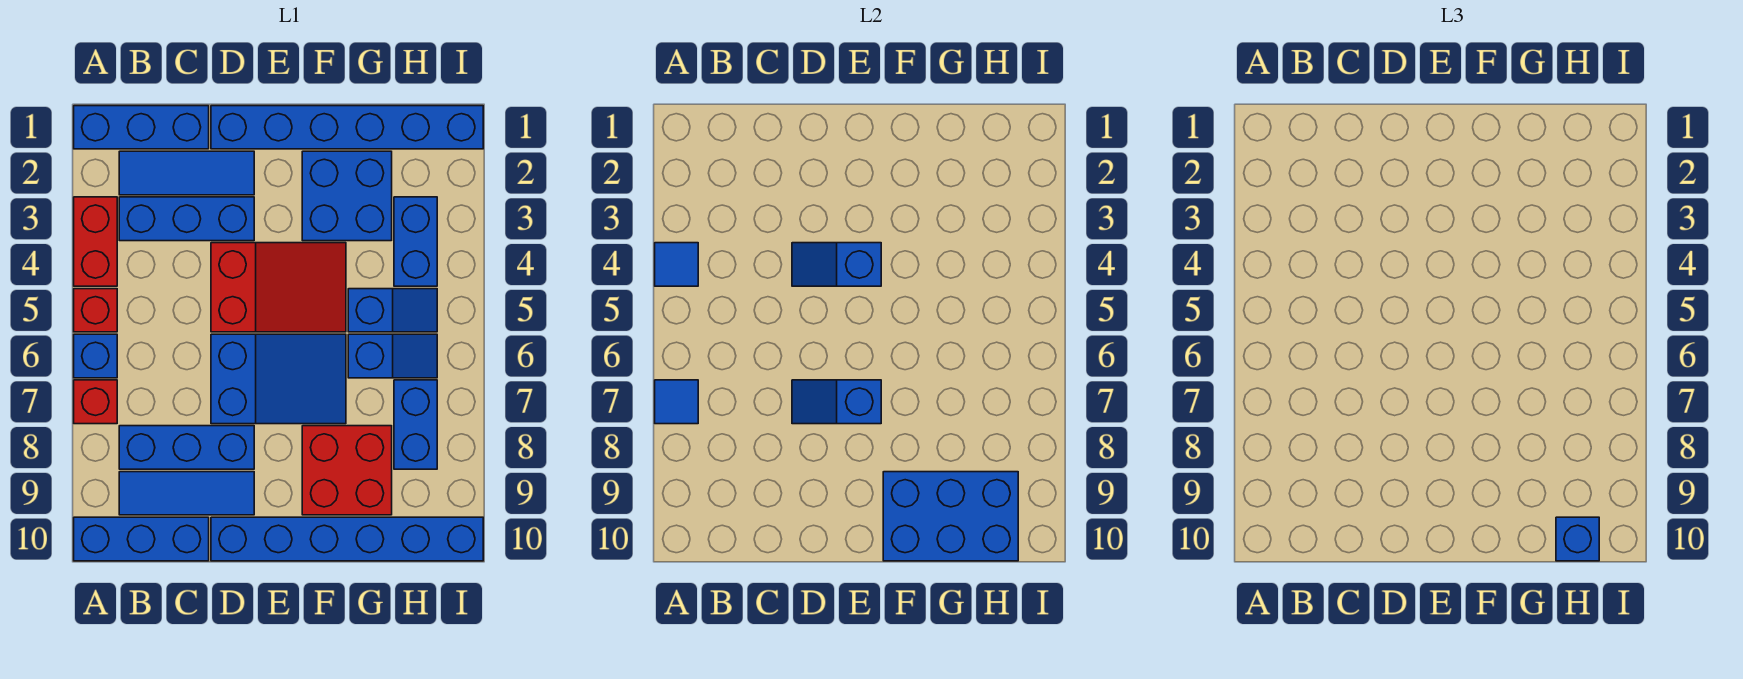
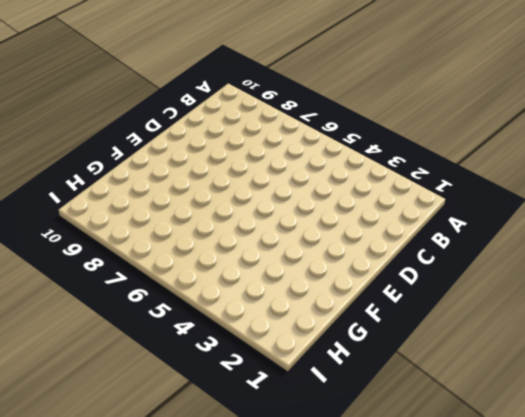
none -> blue brick A1:C1 level 1
none -> red brick A3:A4 level 1
none -> red brick A5 level 1

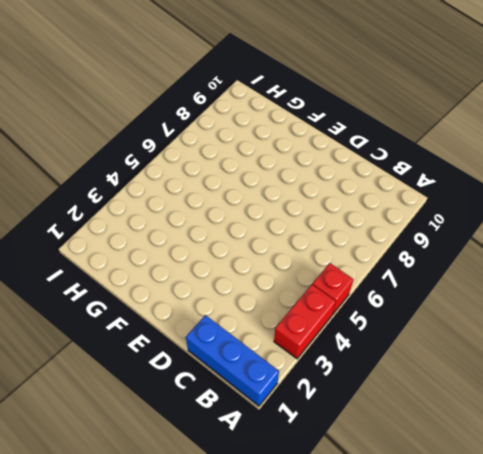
none -> blue brick A6 level 1
none -> red brick A7 level 1
none -> blue brick A10:C10 level 1

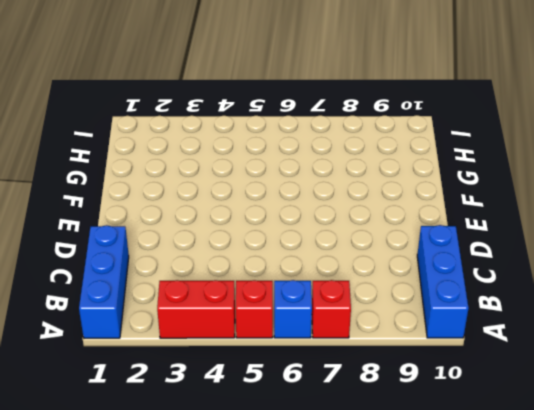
none -> blue tile B2:D2 level 1
none -> blue brick B3:D3 level 1
none -> blue brick B8:D8 level 1

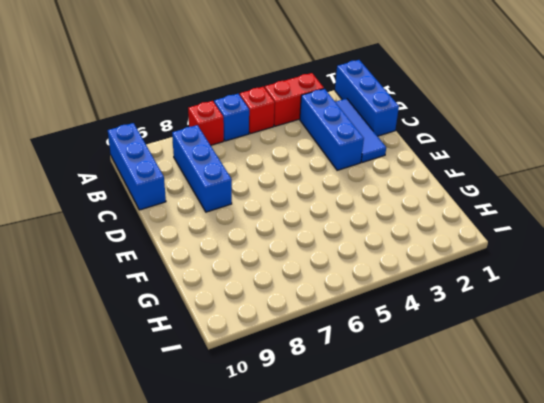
none -> blue tile B9:D9 level 1
none -> blue brick D1:I1 level 1
none -> red slope D4:F5 level 1 top D

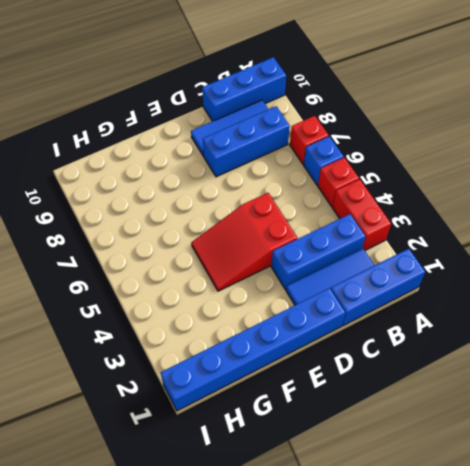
none -> blue slope D6:F7 level 1 top D
none -> blue brick D10:I10 level 1
none -> blue brick F2:G3 level 1

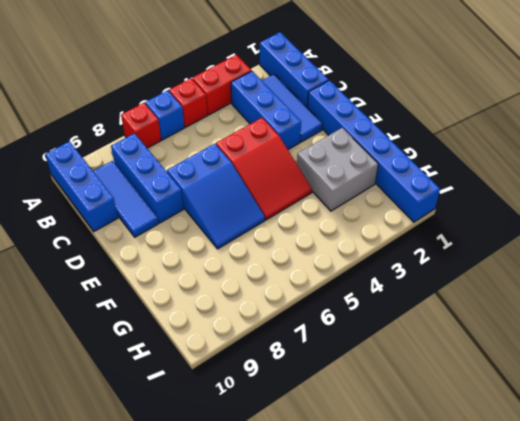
grey brick F2:G3 level 1 -> blue brick F2:G3 level 1
none -> blue brick D10:I10 level 1
none -> red brick F8:G9 level 1
none -> blue slope G5:H5 level 1 top G

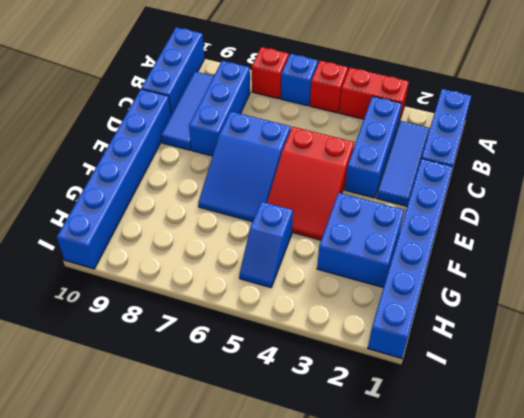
none -> red brick F8:G9 level 1
none -> blue slope G6:H6 level 1 top G
none -> blue brick H3:H4 level 1

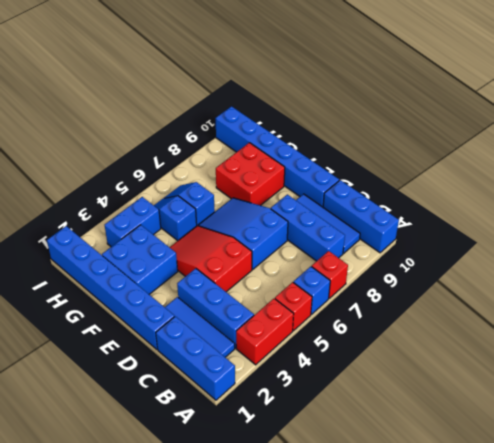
none -> blue brick H7:H8 level 1
none -> blue tile A4 level 2
none -> blue tile A7 level 2

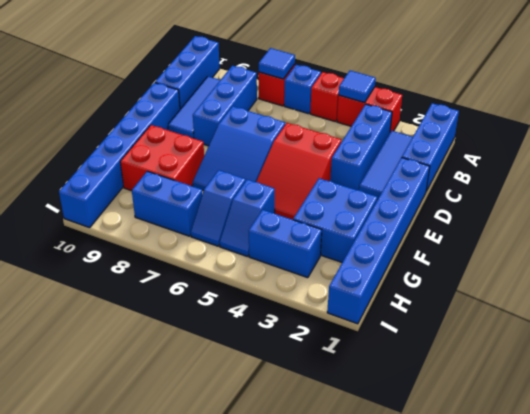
none -> blue slope D4:E4 level 2 top E
none -> blue slope D7:E7 level 2 top E
none -> blue brick F9:H10 level 2

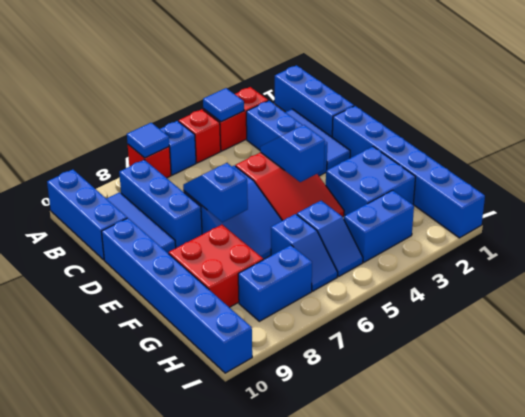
none -> blue brick F9:H10 level 2
none -> blue brick H10 level 3

